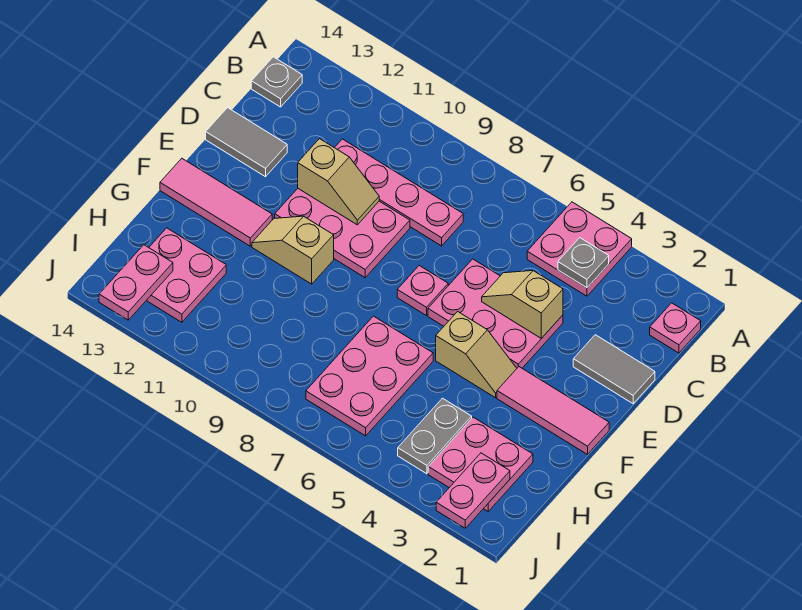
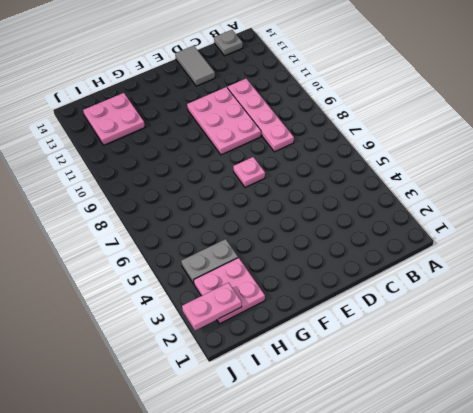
none -> pink plate A4:B5 level 1
none -> pink plate B1 level 1
none -> grey tile D1:D2 level 1

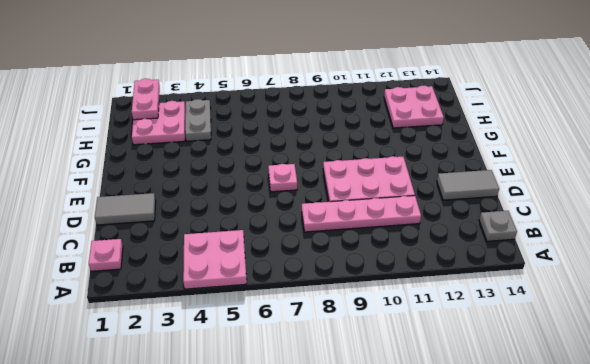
none -> pink plate D4:E6 level 1
none -> pink tile F1:F3 level 1
none -> tan slope F4:F5 level 1 top 5

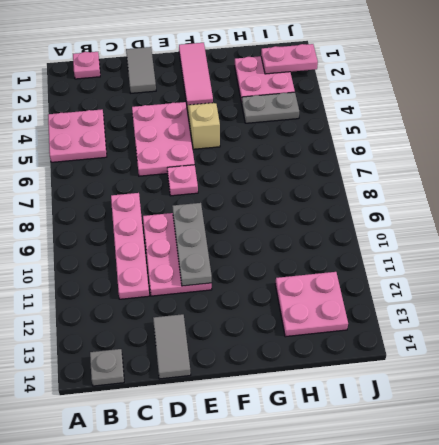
grey plate E9:E11 level 2 -> none
none -> tan slope F10:F11 level 1 top 10
none -> pink tile F12:F14 level 1
none -> pink plate G6:I7 level 1

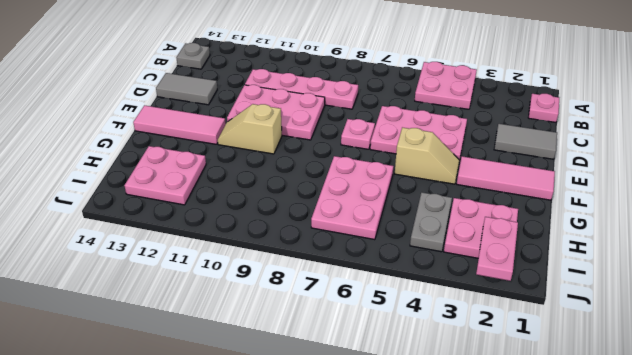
none -> grey plate B4 level 2
none -> tan slope D4:D5 level 2 top 4
none -> tan slope D10:D11 level 2 top 11

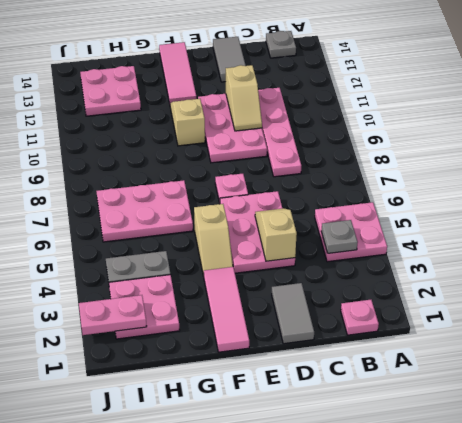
none -> pink plate I13:J13 level 2

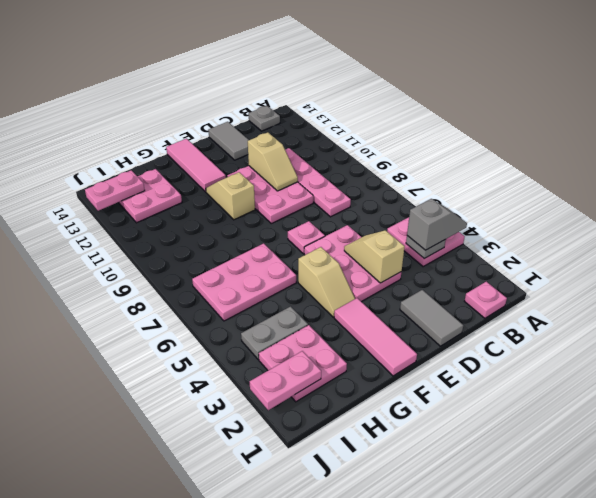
grey slope A4:B4 level 3 top B -> none

